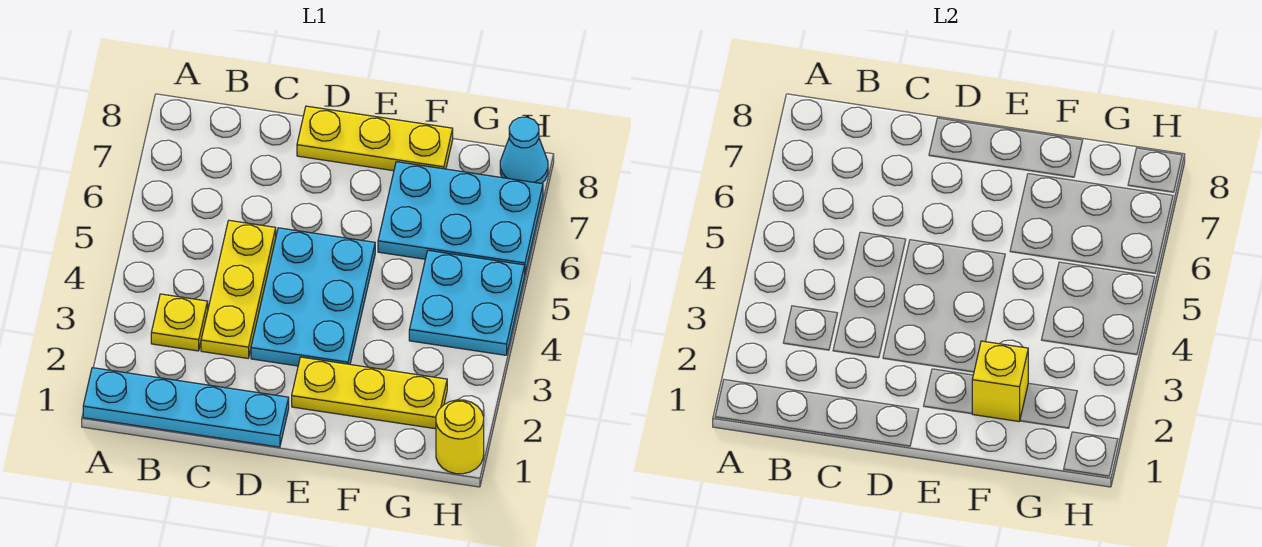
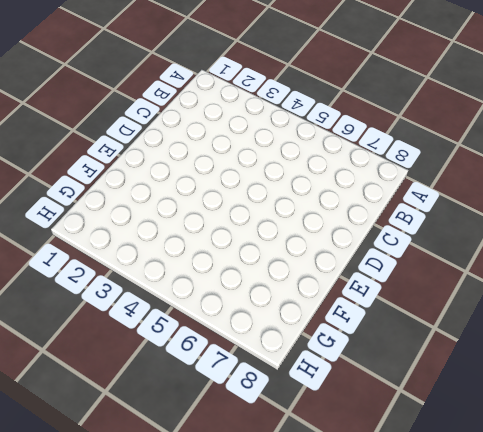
none -> cyan plate A1:D1 level 1
none -> yellow plate B3 level 1

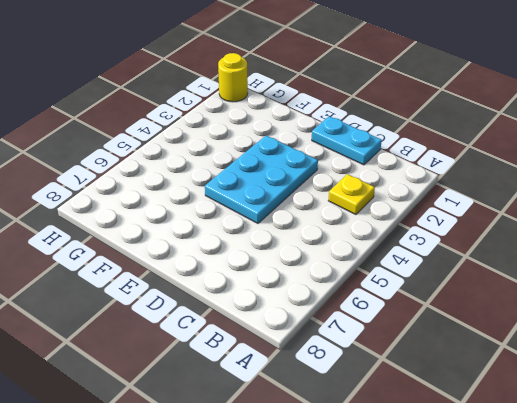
cyan plate C1:D1 level 1 -> cyan plate A1:D1 level 1
none -> yellow plate C3:C5 level 1
none -> yellow plate D8:F8 level 1

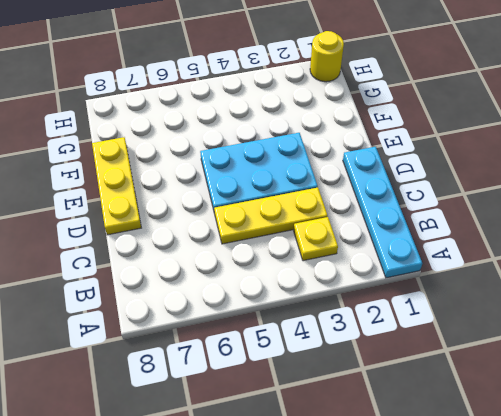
none -> yellow plate E2:G2 level 1
none -> cyan plate F6:H7 level 1

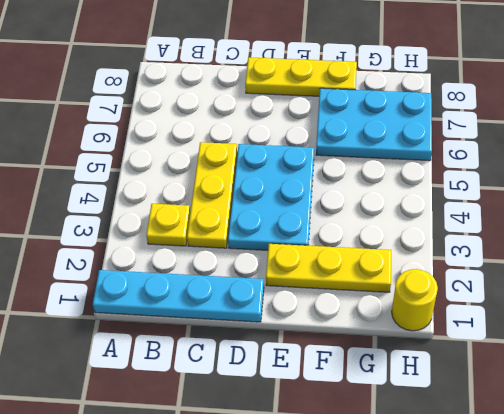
none -> cyan plate G4:H5 level 1
none -> cyan cone H8 level 1

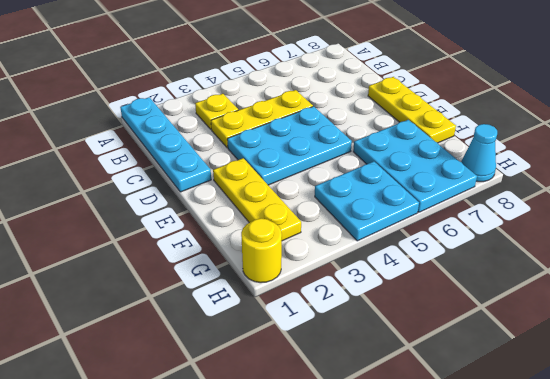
none -> yellow brick F2 level 2

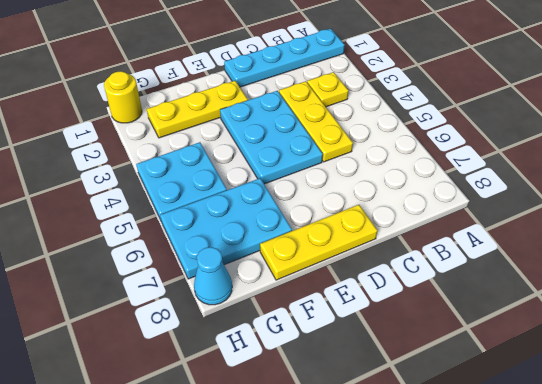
none -> yellow brick F2 level 2

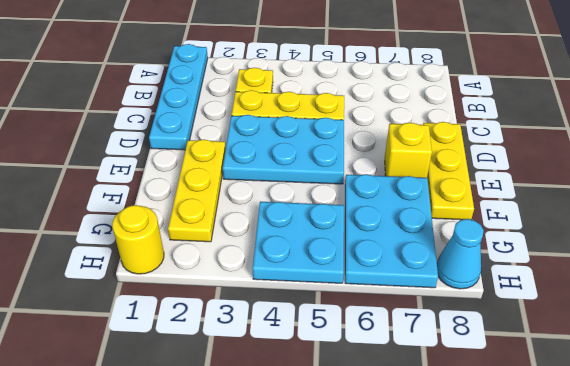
yellow brick E7 level 1 -> yellow brick F2 level 2

